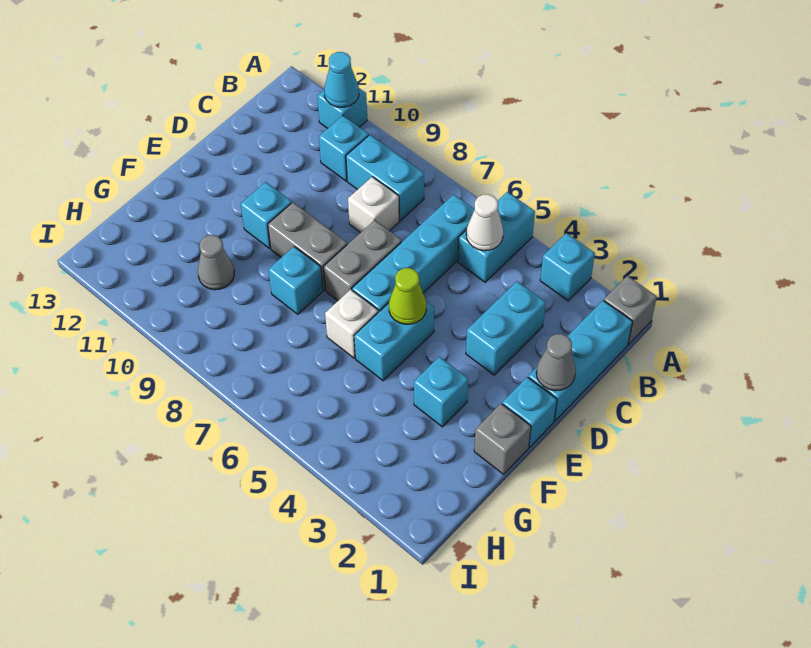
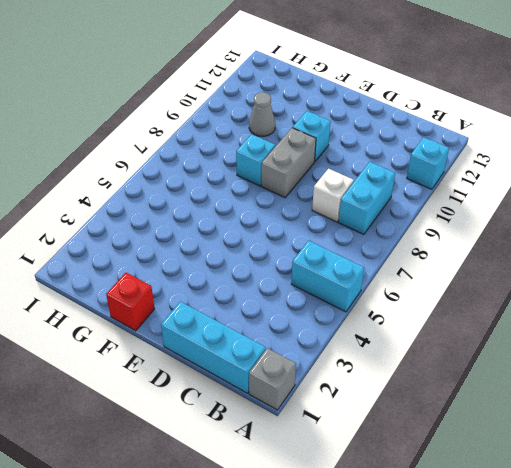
red brick F1 level 1 -> grey brick F1 level 1
none -> cyan brick A3 level 1
none -> cyan brick B6:E6 level 1
none -> cyan brick B10 level 1

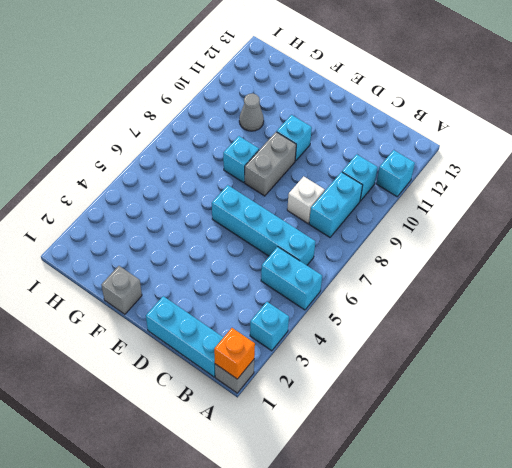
orange brick A1 level 2 -> none
none -> cyan brick C3:D3 level 1
none -> grey brick D7:E7 level 1
none -> cyan brick E1 level 1

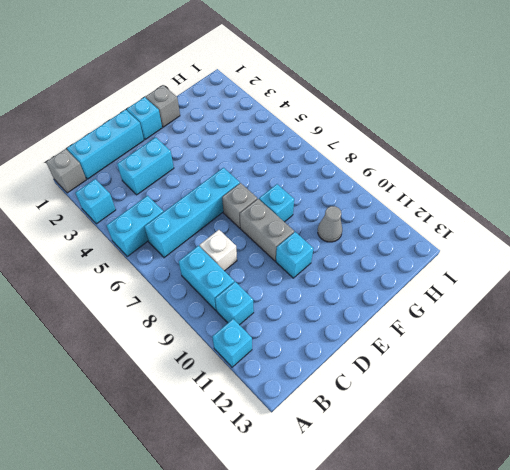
grey brick E7 level 1 -> grey brick D7:E7 level 1
none -> cyan brick E5:F5 level 1
none -> cyan brick F3 level 1
none -> white brick F6 level 1

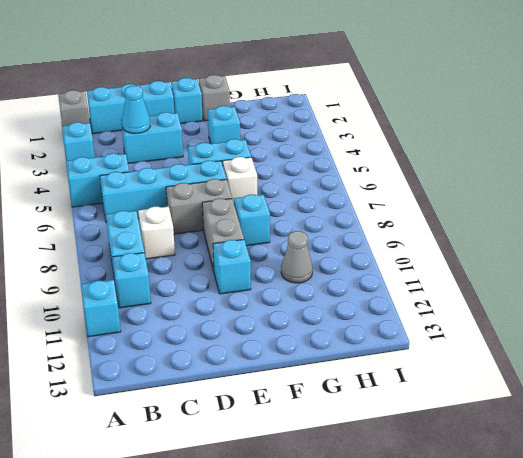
cyan cone C3 level 2 -> cyan cone A11 level 2
none -> white cone B5 level 2
none -> grey cone D1 level 2
none -> lime cone E5 level 2

